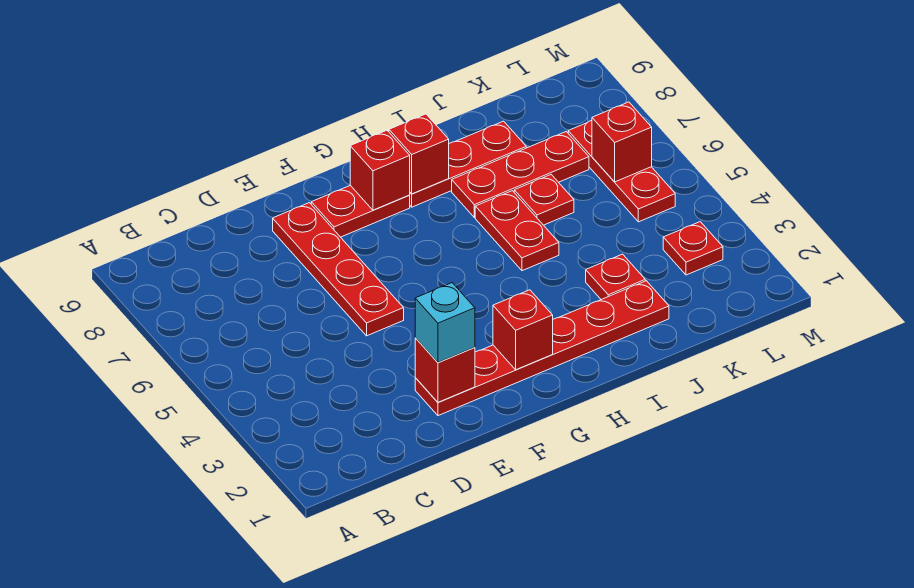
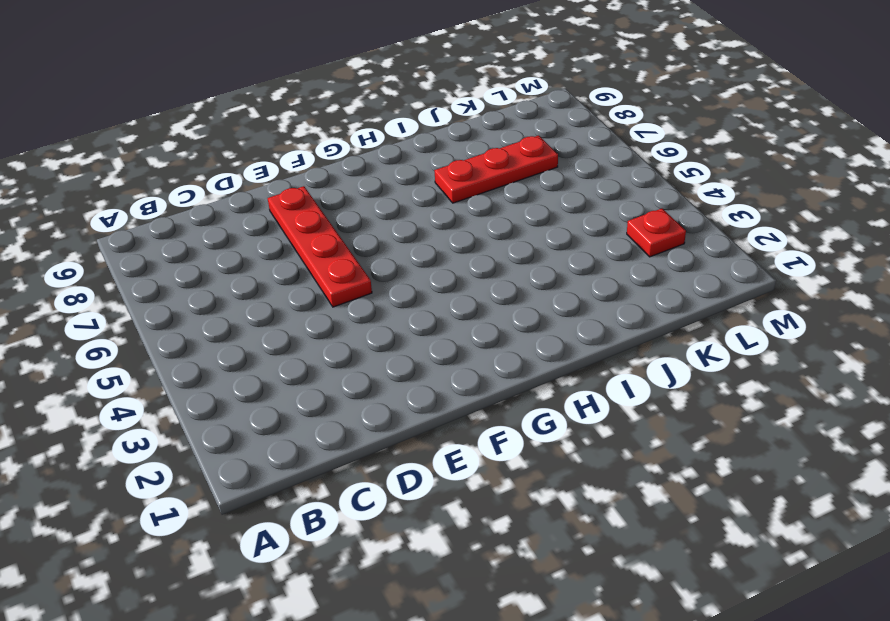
none -> red plate E2:J2 level 1
none -> red plate F8:G8 level 1
none -> red plate H8:J8 level 1

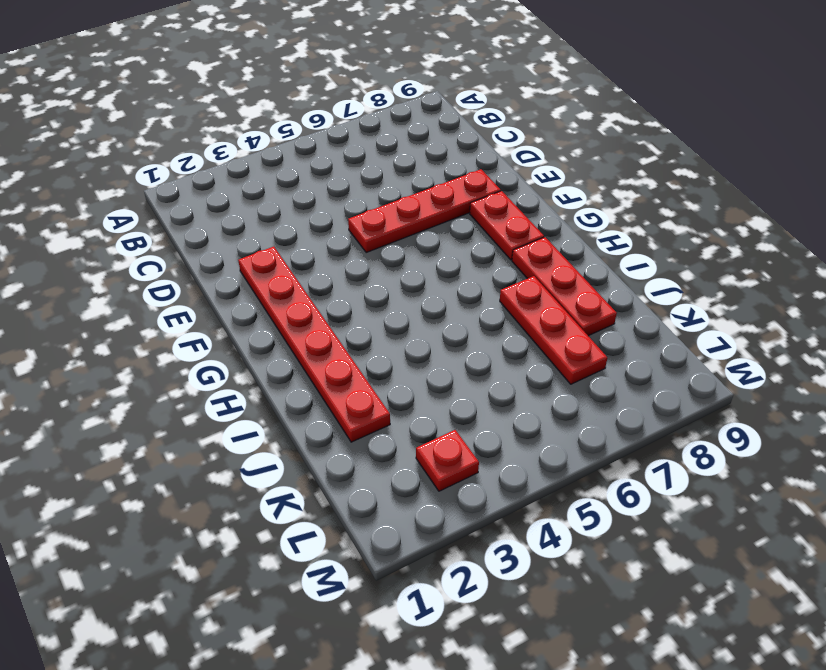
none -> red plate I5:I6 level 1
none -> red plate J3 level 1
none -> red plate J6 level 1

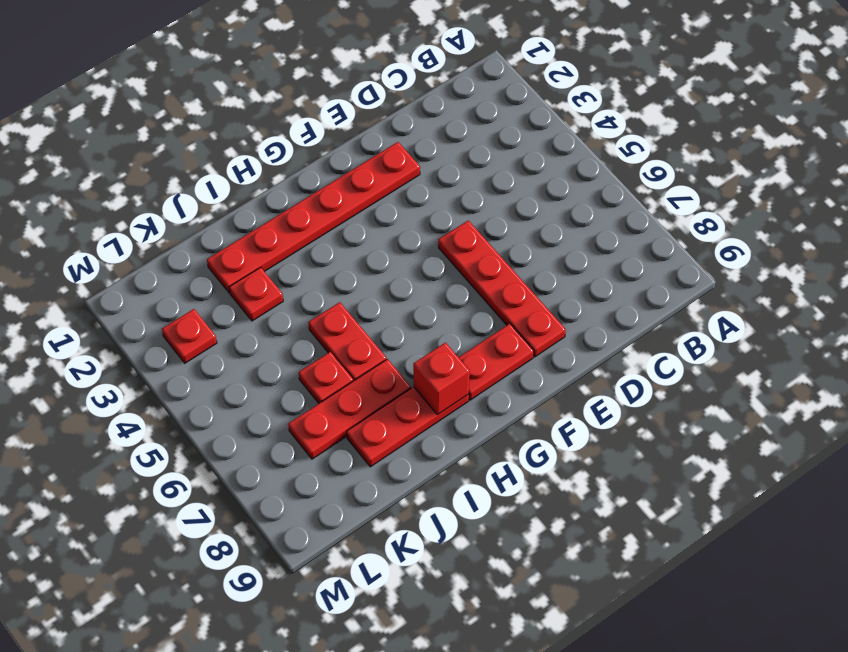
none -> red plate L5:L7 level 1
none -> red brick E2 level 2
none -> red brick G2 level 2

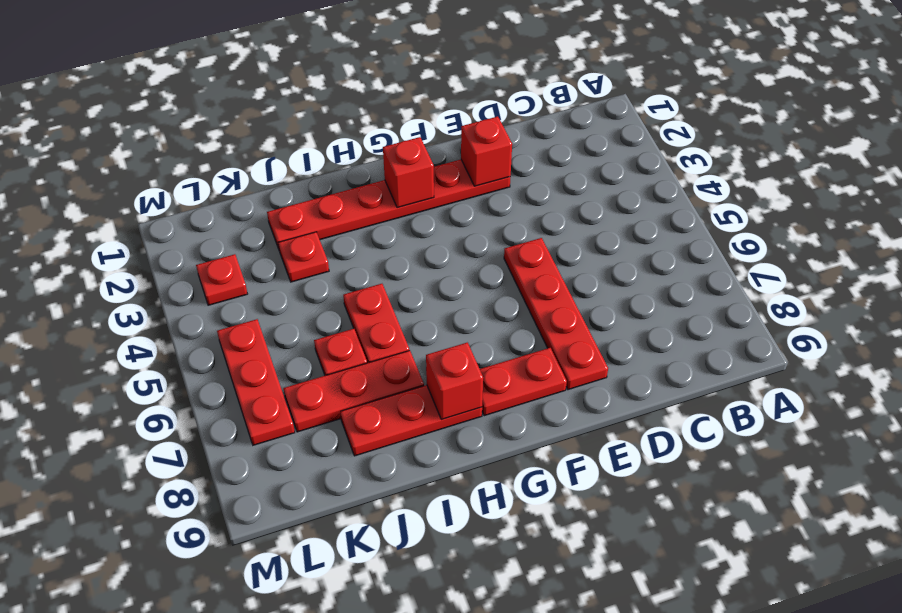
none -> red brick G8 level 2
none -> red brick L6 level 2
none -> cyan brick E2 level 3

